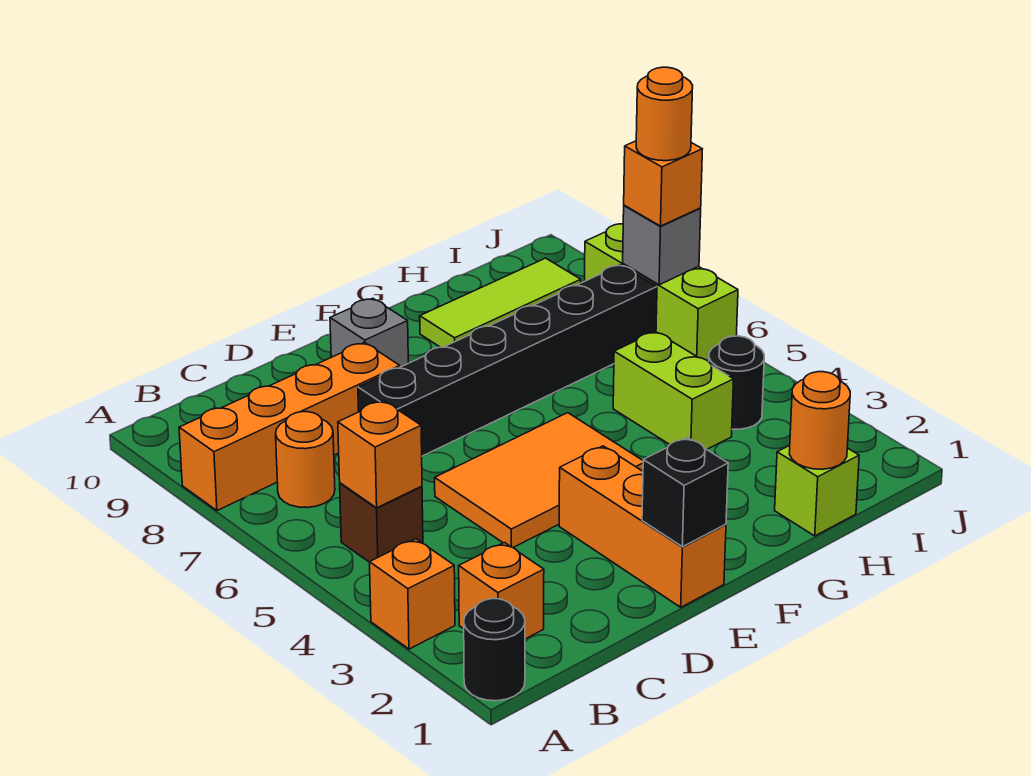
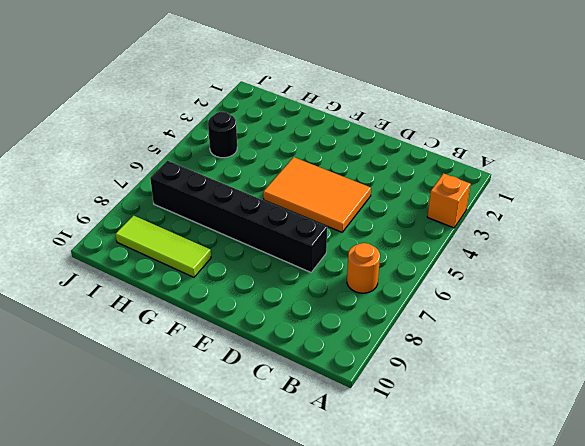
none -> black round brick A1 level 1
none -> orange brick A8:D8 level 1
none -> orange brick B2 level 1

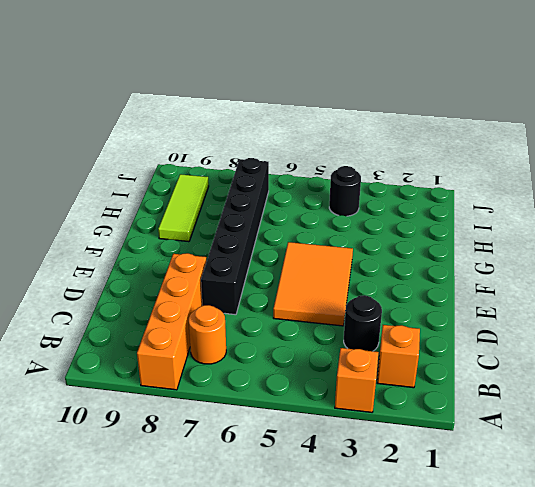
black round brick C3 level 1 -> black round brick A1 level 1
none -> brown brick B5 level 1
none -> orange brick E1:E3 level 1
none -> grey brick E9 level 1

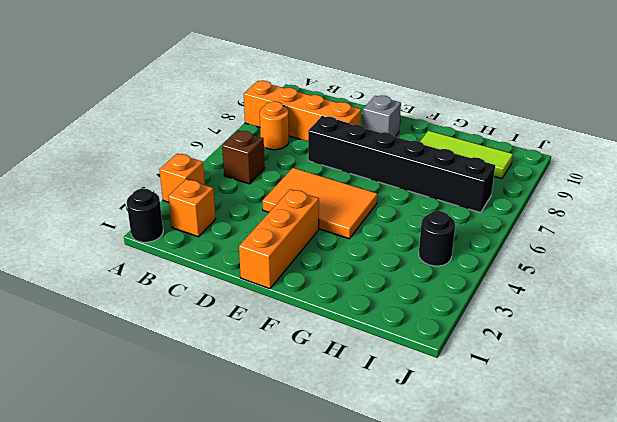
none -> lime brick H1 level 1
none -> lime brick H4:H5 level 1
none -> lime brick J6:J8 level 1

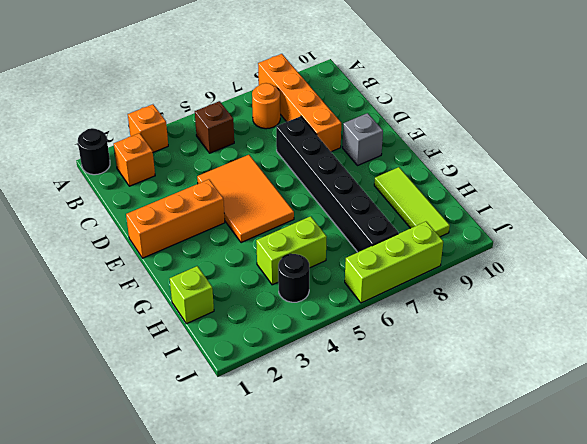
none -> orange brick B5 level 2
none -> black brick E1 level 2
none -> orange round brick H1 level 2

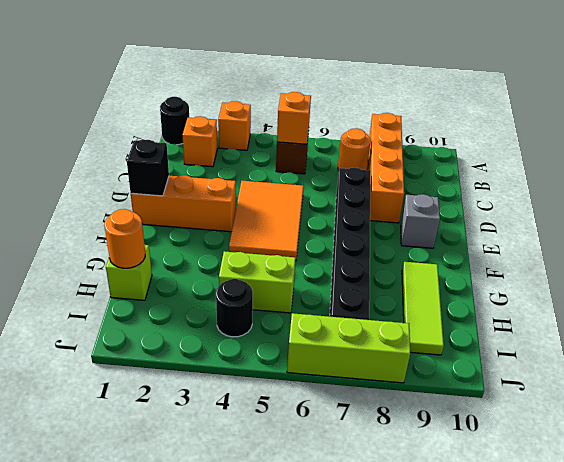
none -> grey brick J7 level 2
none -> orange brick J7 level 3
none -> orange round brick J7 level 4

